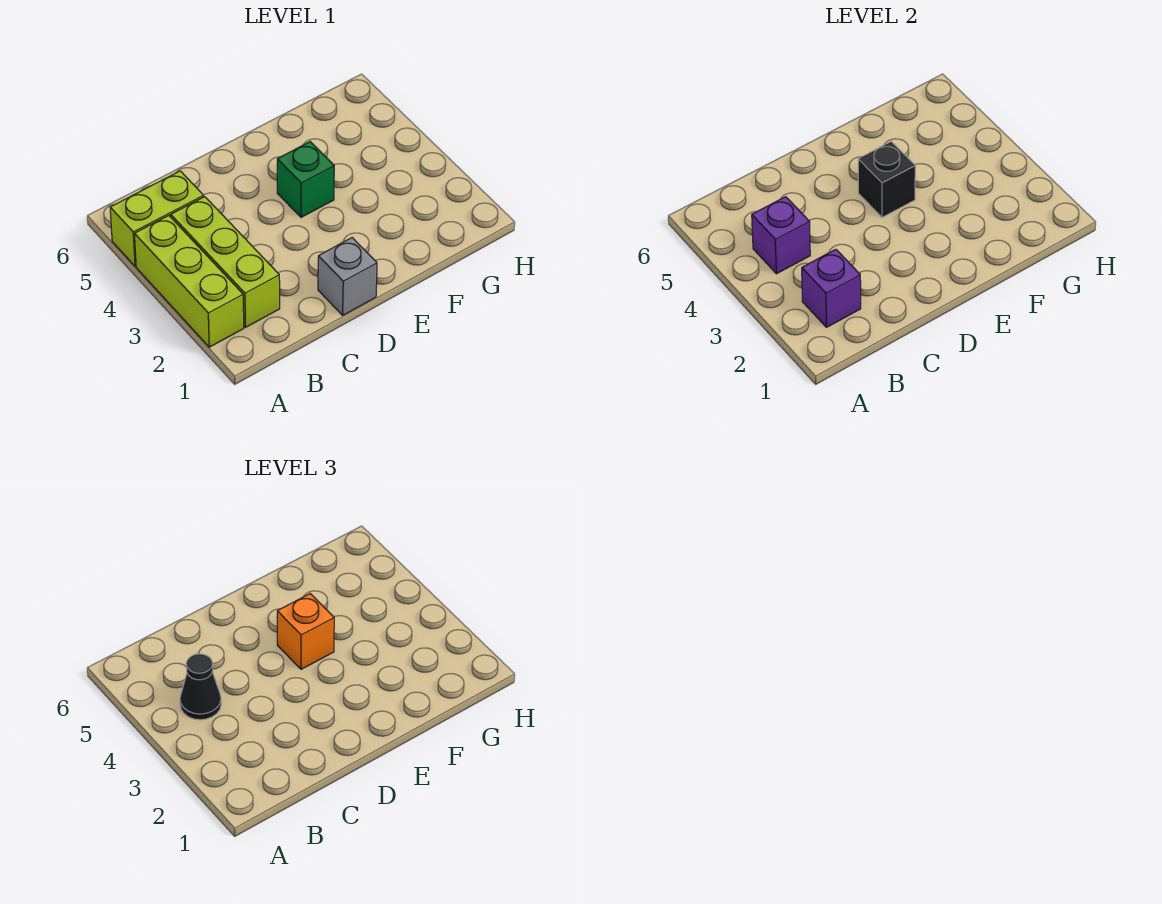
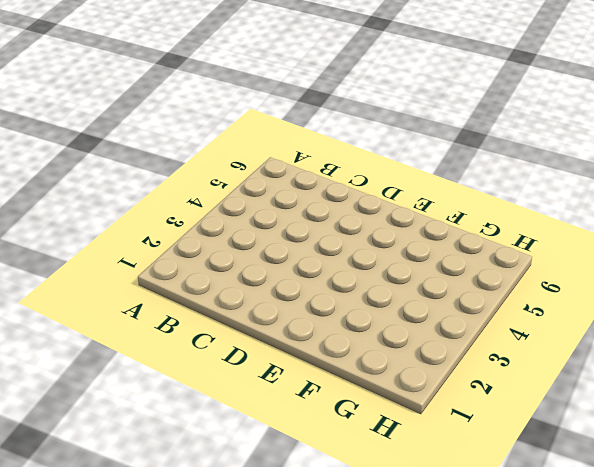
none -> lime brick A2:A4 level 1
none -> lime brick A5:B5 level 1

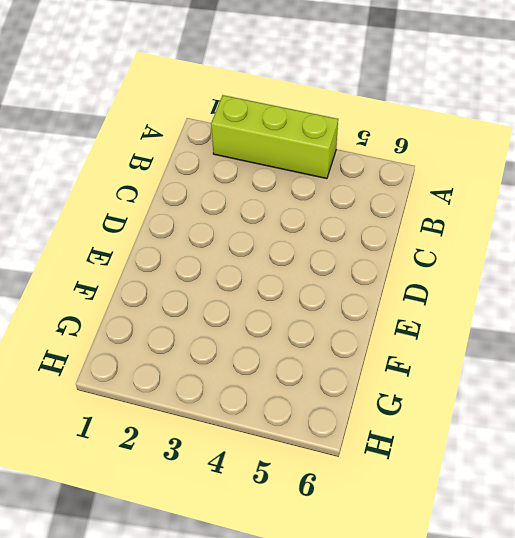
none -> lime brick A5:B5 level 1
none -> lime brick B2:B4 level 1

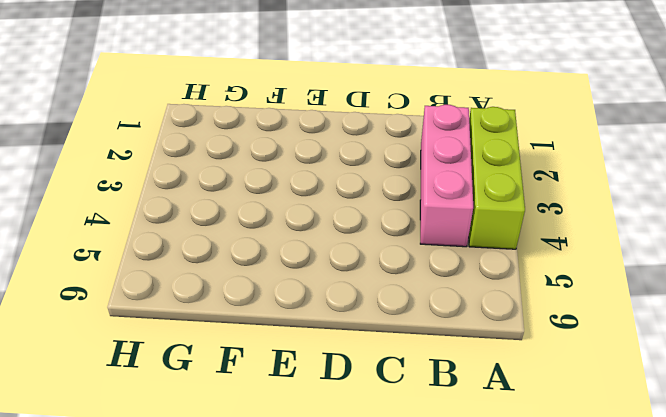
pink brick B2:B4 level 1 -> lime brick B2:B4 level 1
none -> lime brick A5:B5 level 1
none -> grey brick D1 level 1

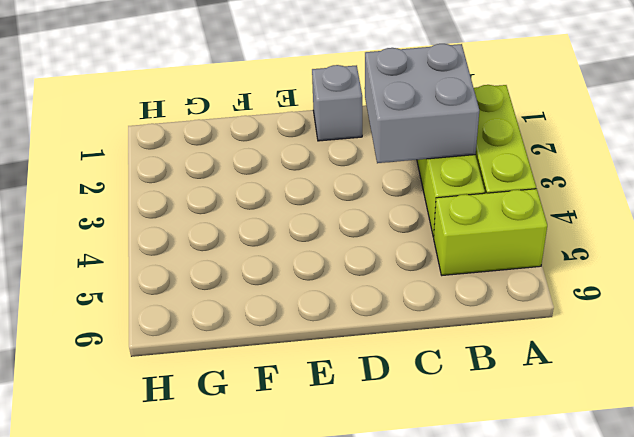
grey brick B2:C3 level 2 -> purple brick B2 level 2
none -> green brick E4 level 1
none -> purple brick B4 level 2

